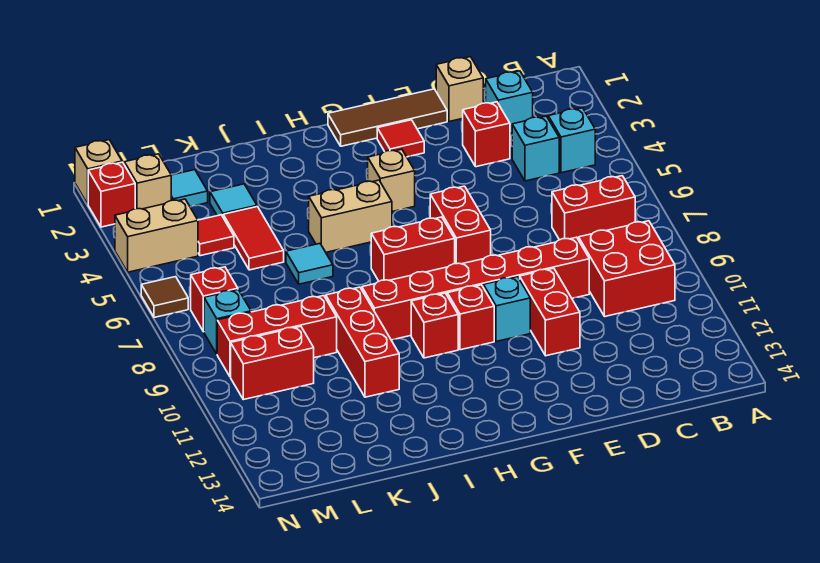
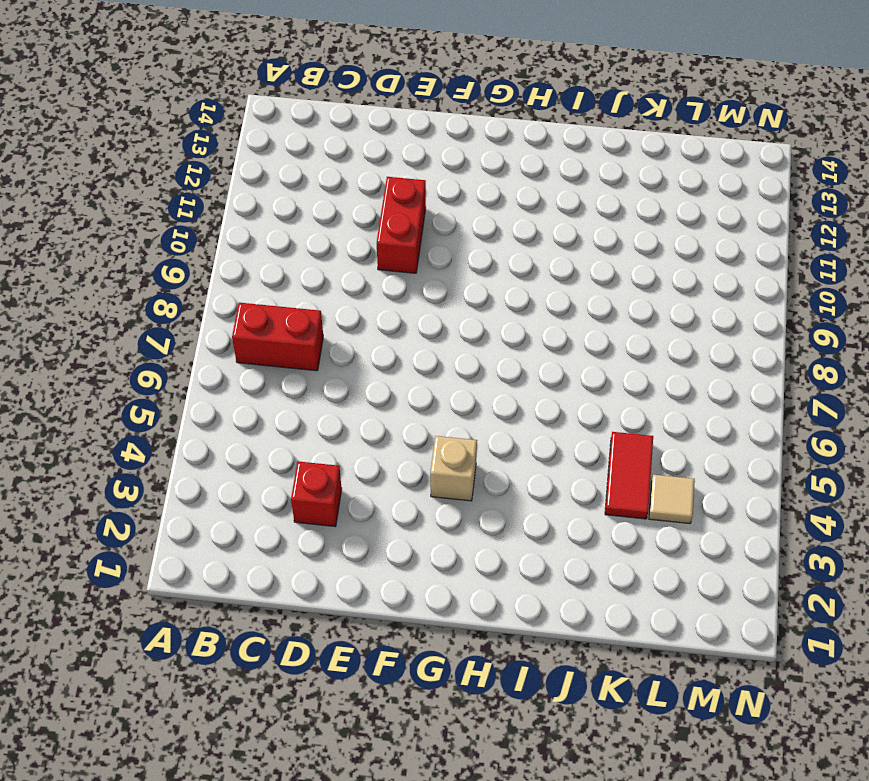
tan tile L4 level 1 -> red tile L4 level 1
none -> cyan brick B4 level 1
none -> red brick B9:C10 level 1
none -> cyan brick C2 level 1
none -> cyan brick C4 level 1

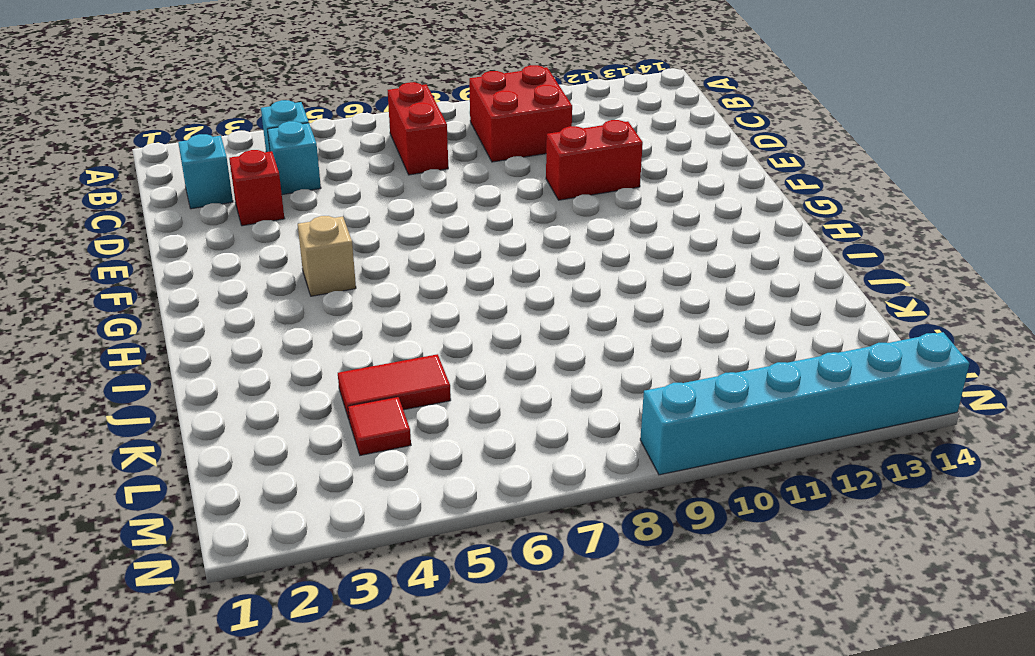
cyan brick N9:N14 level 1 -> none
none -> tan brick D1 level 1
none -> red brick D9:I9 level 1
none -> brown tile E1:G1 level 1
none -> red tile F2 level 1

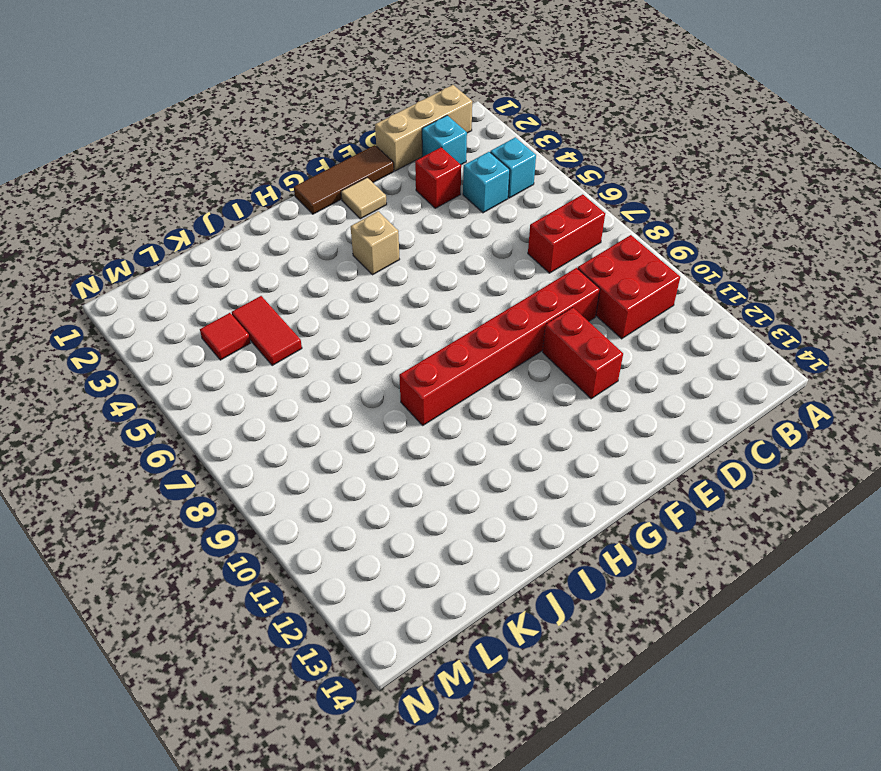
tan brick B1:D1 level 1 -> tan brick D1 level 1
tan tile F2 level 1 -> red tile F2 level 1
none -> red brick F6:F7 level 1
none -> cyan brick F10 level 1
none -> red brick G7:H7 level 1
none -> red brick G10 level 1

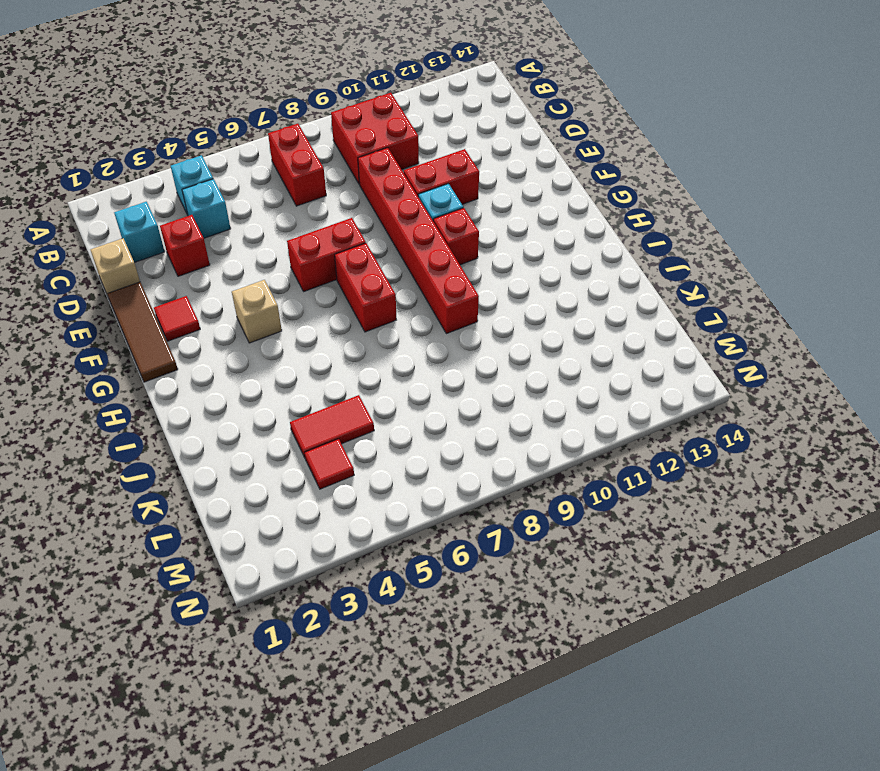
none -> tan brick H5:I5 level 1
none -> red brick H10 level 1
none -> cyan tile J6 level 1
none -> red brick J9:J11 level 1

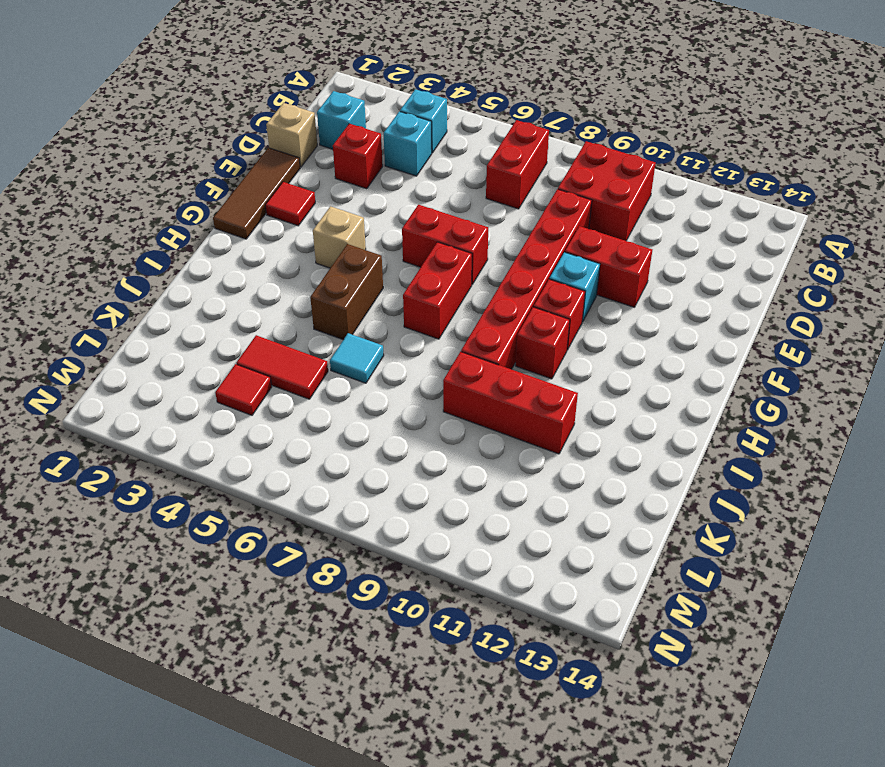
brown brick H5:I5 level 1 -> tan brick H5:I5 level 1
none -> cyan tile K3 level 1
none -> red brick K9:M9 level 1
none -> cyan tile L2 level 1
none -> red brick L10:M10 level 1

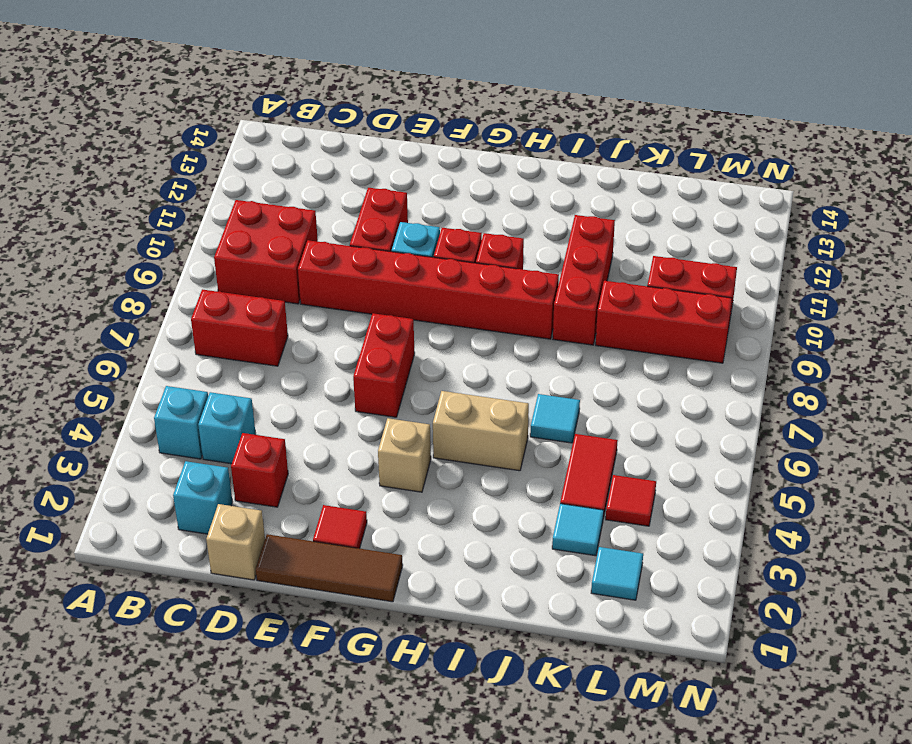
none -> red brick G7:H7 level 1
none -> tan brick M2 level 1
none -> tan brick M4:N4 level 1
none -> red brick M7 level 1

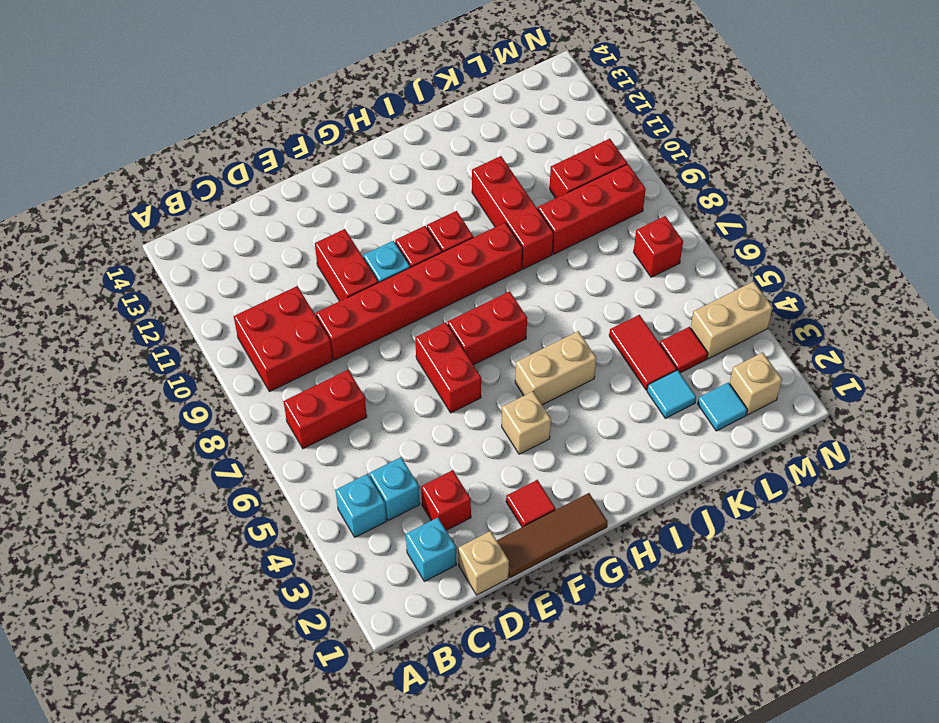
none -> cyan tile J6 level 1
none -> cyan brick M8 level 1
none -> tan brick N1 level 1
none -> red brick N2 level 1

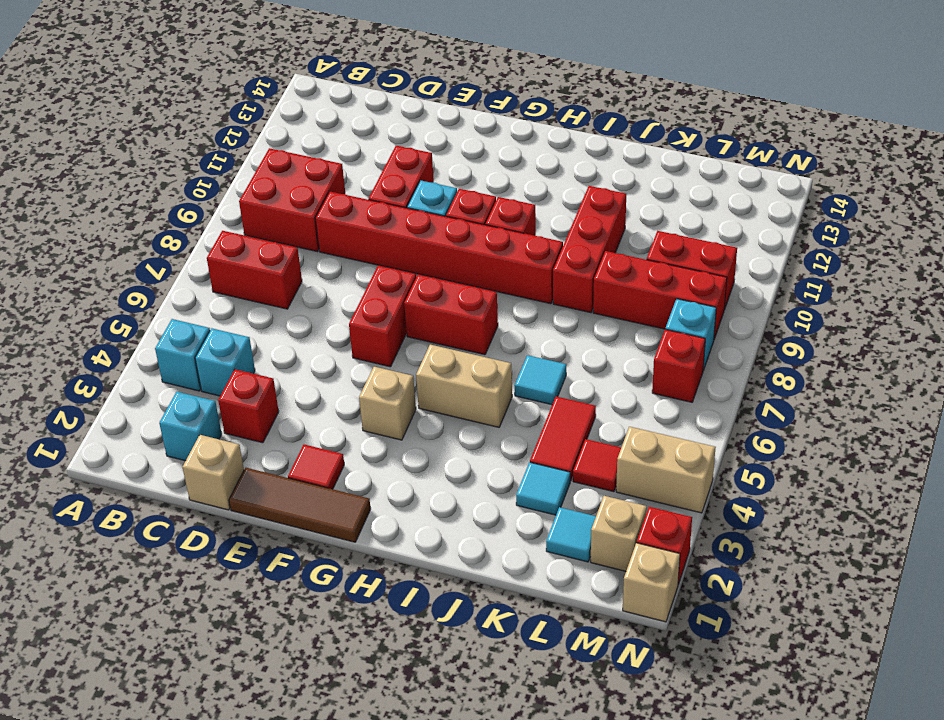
none -> brown tile N6 level 1

